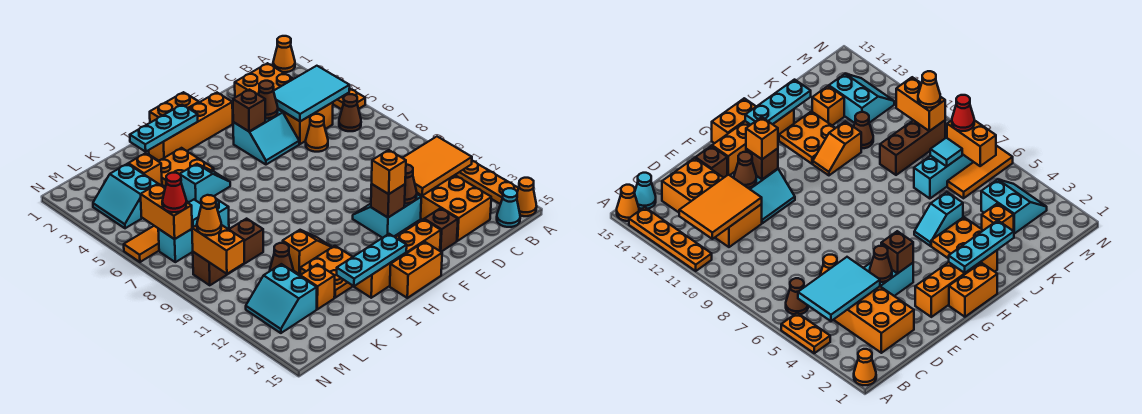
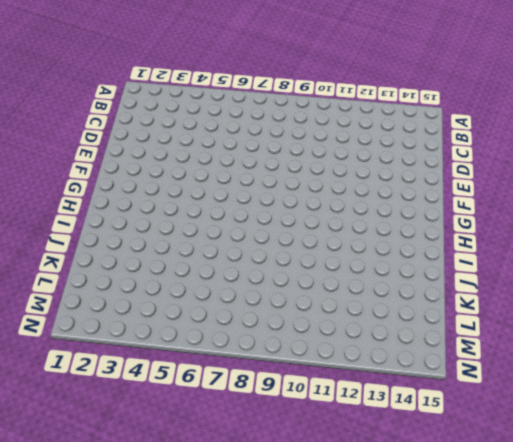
none -> orange cone A1 level 1
none -> orange plate A4:A5 level 1
none -> orange plate A11:A14 level 1
none -> orange cone A15 level 1

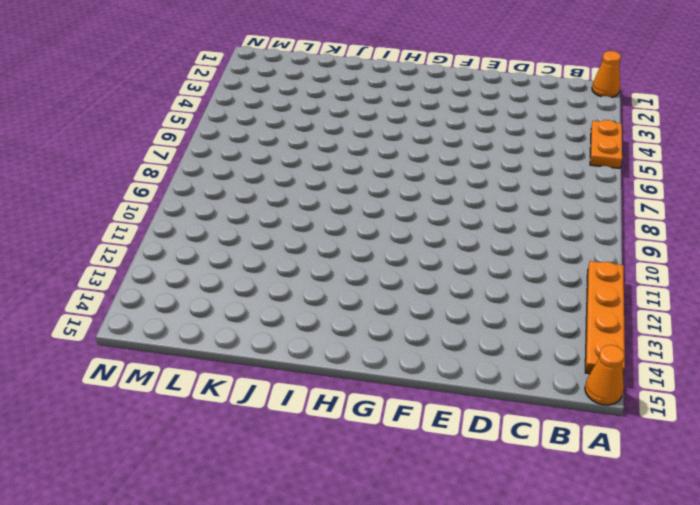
none -> brown cone B6 level 1
none -> cyan cone B15 level 1
none -> orange brick C2:D5 level 1
none -> orange brick C11:D14 level 1

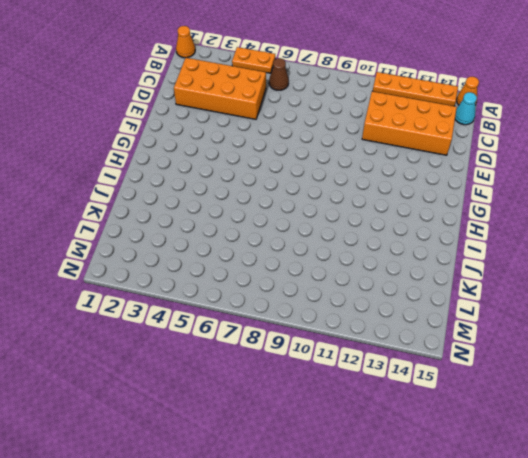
none -> orange cone D6 level 1
none -> cyan slope E4:F5 level 1 top 4
none -> cyan slope E11:F12 level 1 top 12
none -> brown brick E14 level 1

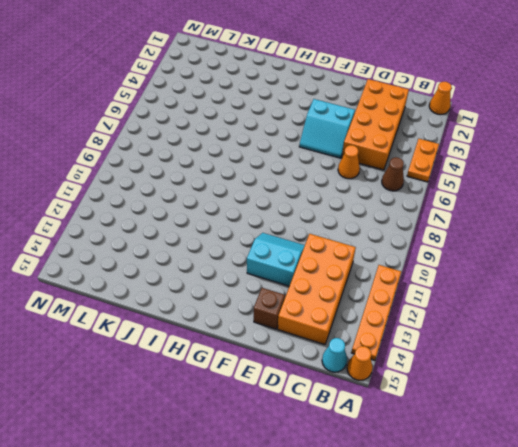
none -> orange brick F2:I2 level 1
none -> orange brick F14:I14 level 1
none -> orange brick G1:H1 level 1
none -> orange brick G15:H15 level 1

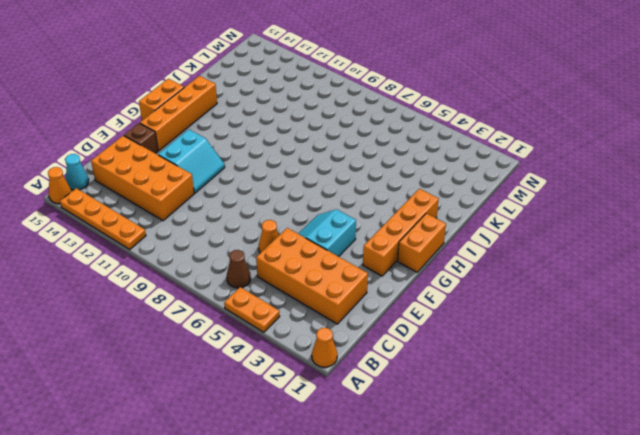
none -> orange plate I3:J4 level 1
none -> cyan slope I5:J5 level 1 top J
none -> orange slope I11:J11 level 1 top J
none -> orange plate I12:J13 level 1

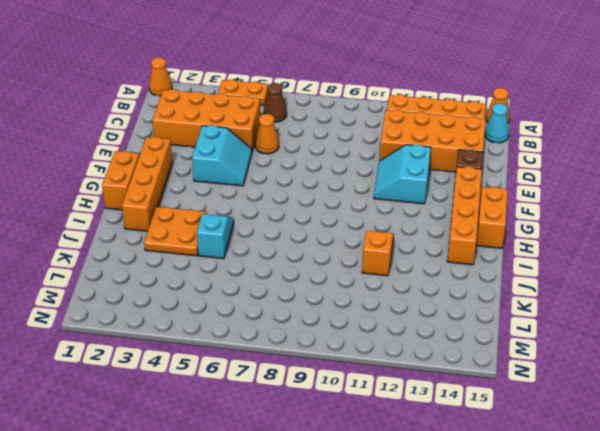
none -> orange plate I12:J13 level 1
none -> orange brick K3 level 1
none -> cyan brick K7:M7 level 1
none -> brown brick K9:M9 level 1

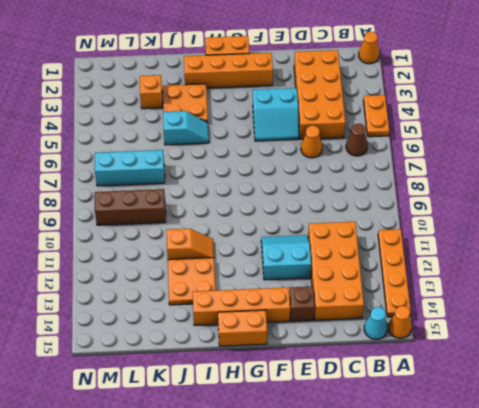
none -> brown cone K11 level 1
none -> orange brick K13 level 1
none -> cyan slope L3:M4 level 1 top L
none -> orange tile L6:N6 level 1

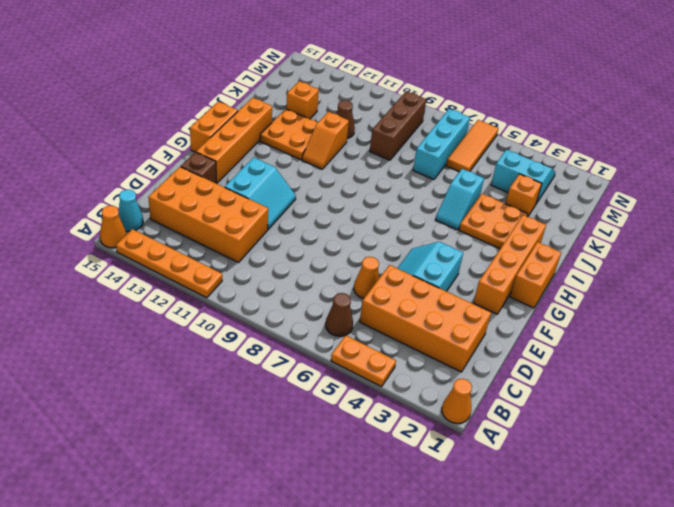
none -> cyan slope L12:M13 level 1 top L
none -> cyan tile B4:D5 level 2
none -> orange tile B11:D12 level 2
none -> brown cone E4 level 2

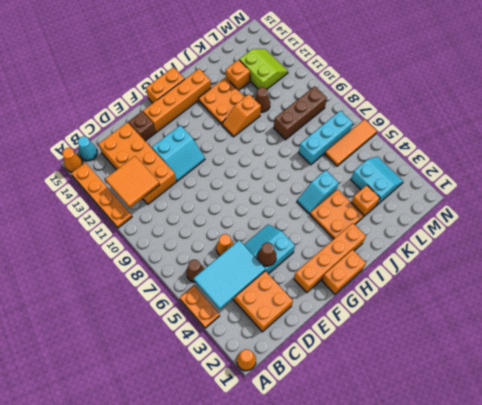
orange tile B11:C12 level 2 -> orange tile B11:D12 level 2
lime slope L12:M13 level 1 top L -> cyan slope L12:M13 level 1 top L
none -> brown cone E12 level 2
none -> brown brick F4 level 2
none -> brown brick F12 level 2
none -> cyan plate H2:J2 level 2

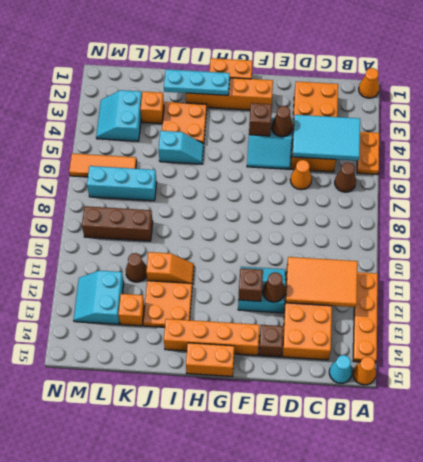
none -> cyan plate H14:J14 level 2
none -> cyan tile L7 level 2
none -> orange brick M6:M7 level 2
none -> orange brick M9:M10 level 2

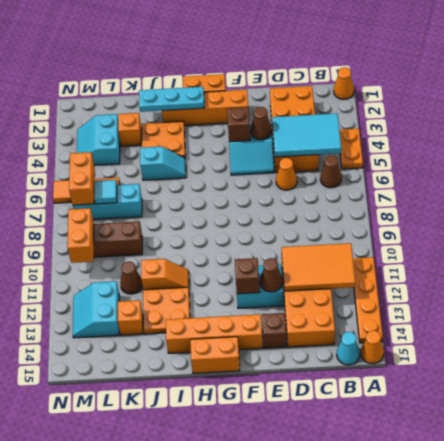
none -> cyan plate H14:J14 level 2
none -> orange brick F12 level 3
none -> red cone M7 level 3
none -> orange cone M9 level 3

